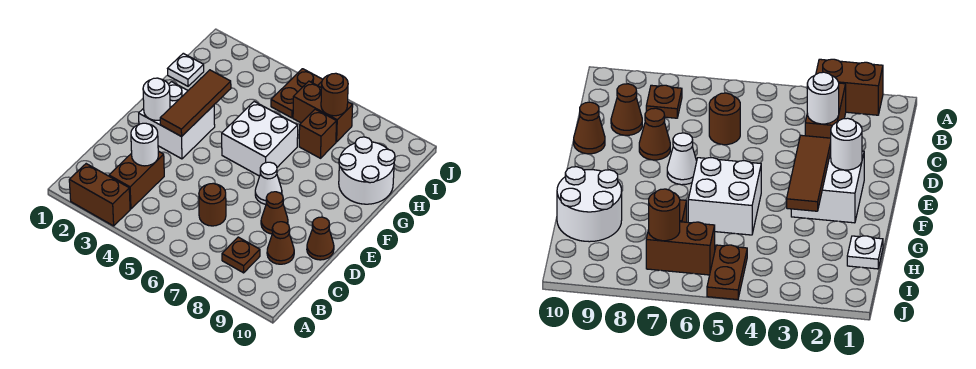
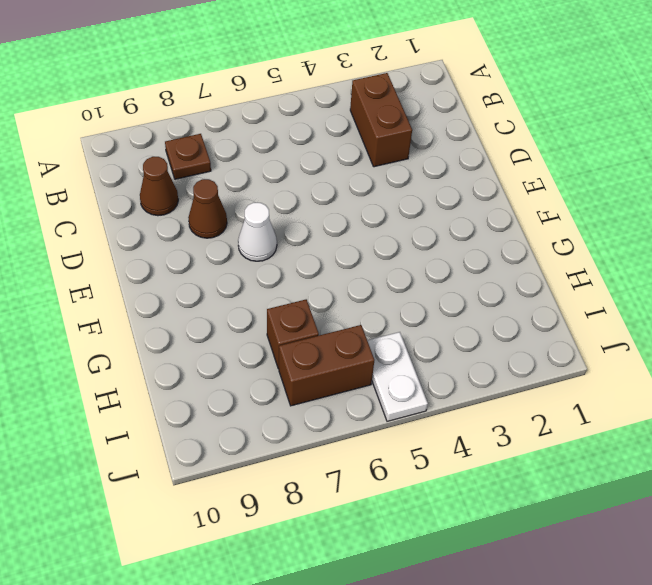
white plate I5:J5 level 1 -> brown plate I5:J5 level 1
none -> brown brick A2:A3 level 1
none -> brown round brick C6 level 1
none -> brown cone D10 level 1

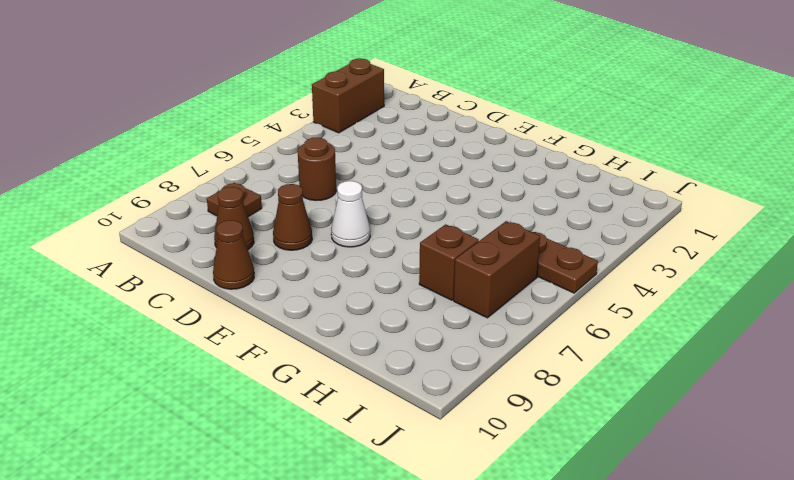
none -> brown brick B3:C3 level 1
none -> white brick E2:F3 level 1
none -> white brick F5:G6 level 1

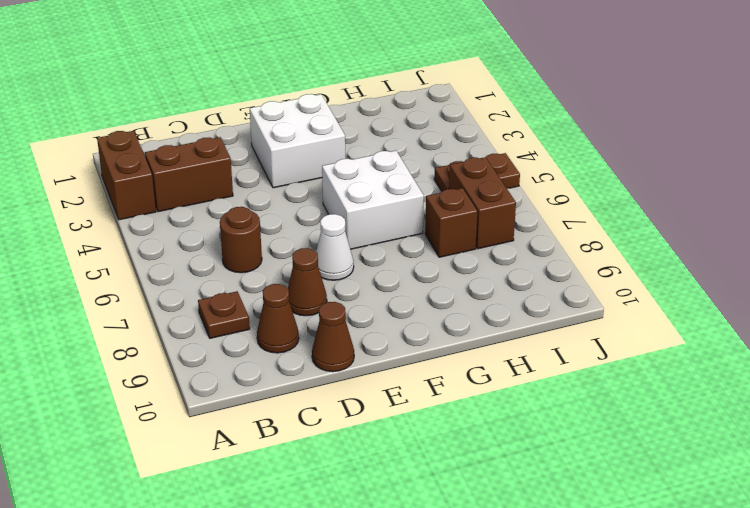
none -> white round brick G9:H10 level 1
none -> white plate H1 level 1
none -> white round brick C3 level 2

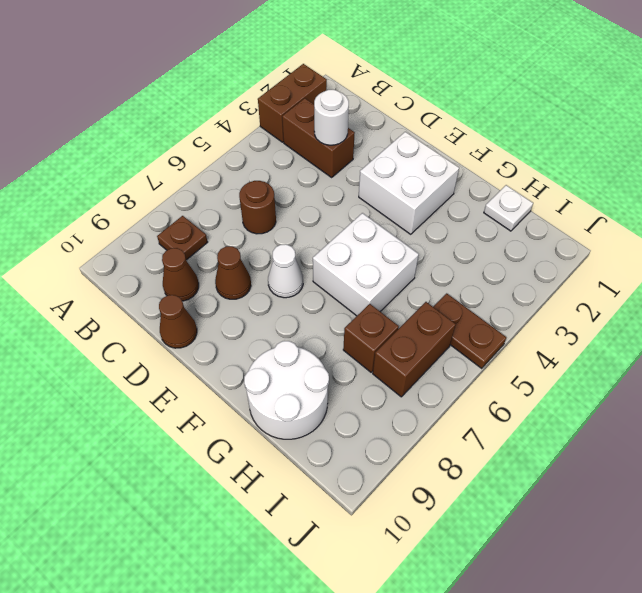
none -> white round brick E2 level 2
none -> brown tile E3:G3 level 2
none -> brown round brick I7 level 2

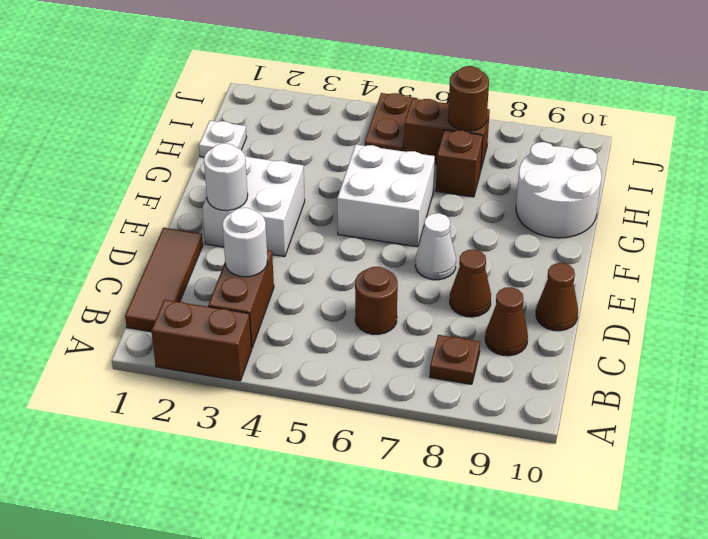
brown tile B1:D1 level 1 -> brown tile E3:G3 level 2

